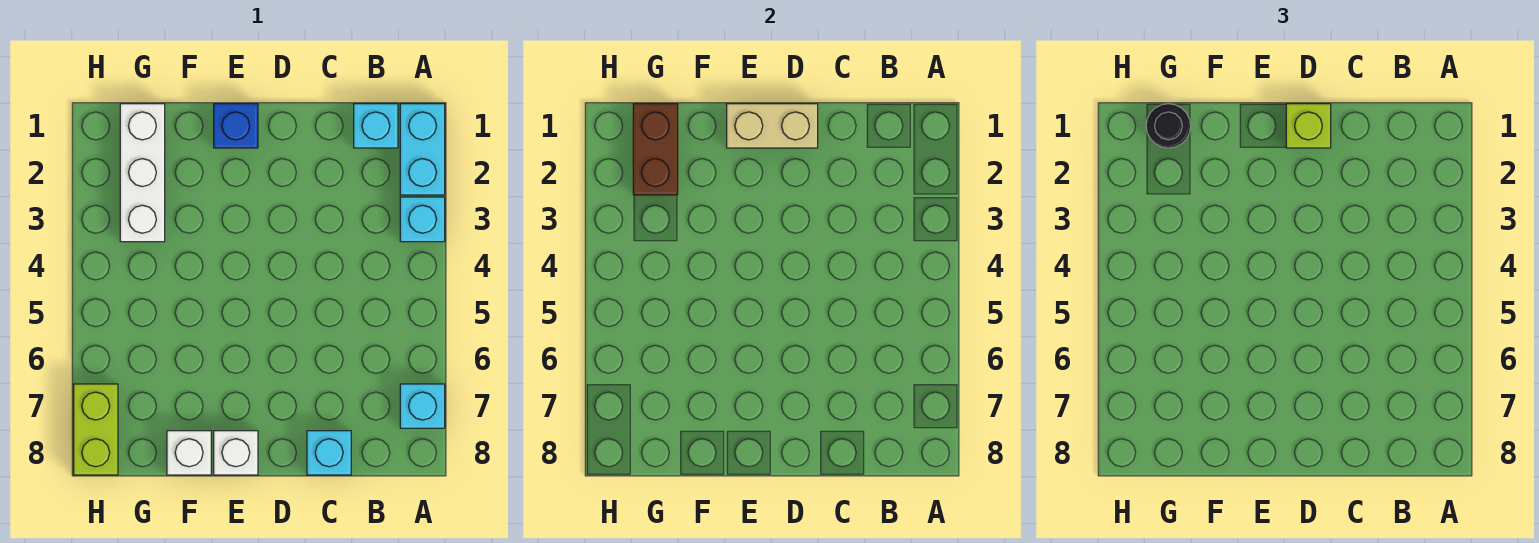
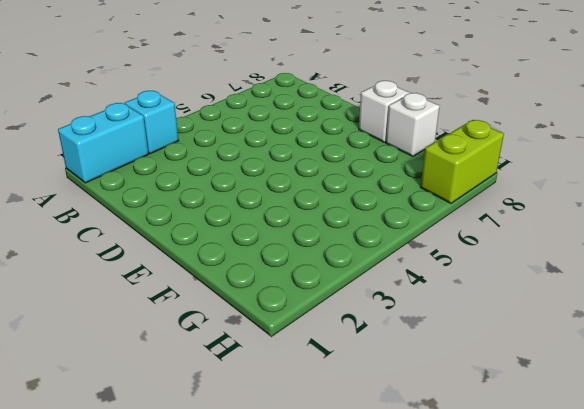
none -> cyan brick A7 level 1
none -> cyan brick B1 level 1
none -> cyan brick C8 level 1

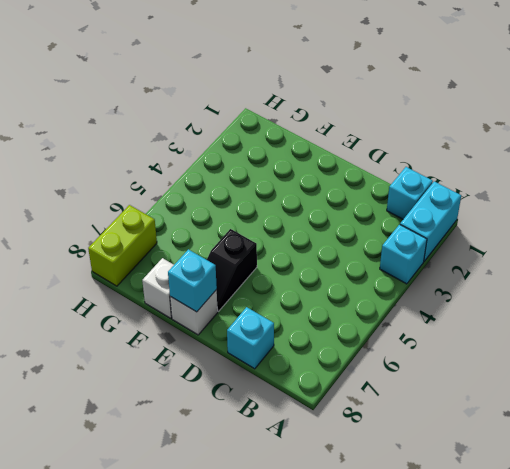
black slope E6:E7 level 1 top 6 -> none
cyan brick E8 level 2 -> cyan brick A7 level 1
none -> blue brick E1 level 1
none -> white brick G1:G3 level 1
none -> tan brick D1:E1 level 2

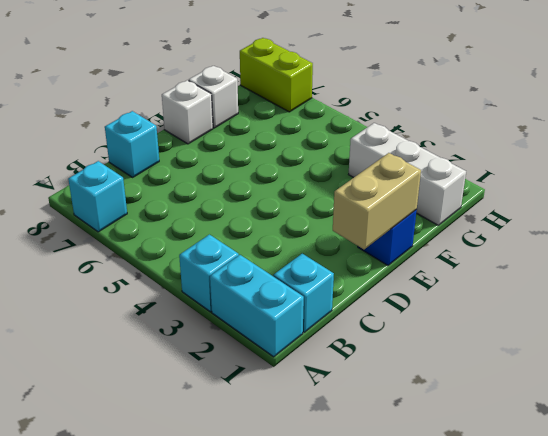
none -> brown brick G1:G2 level 2
none -> lime brick D1 level 3
none -> black round brick G1 level 3

